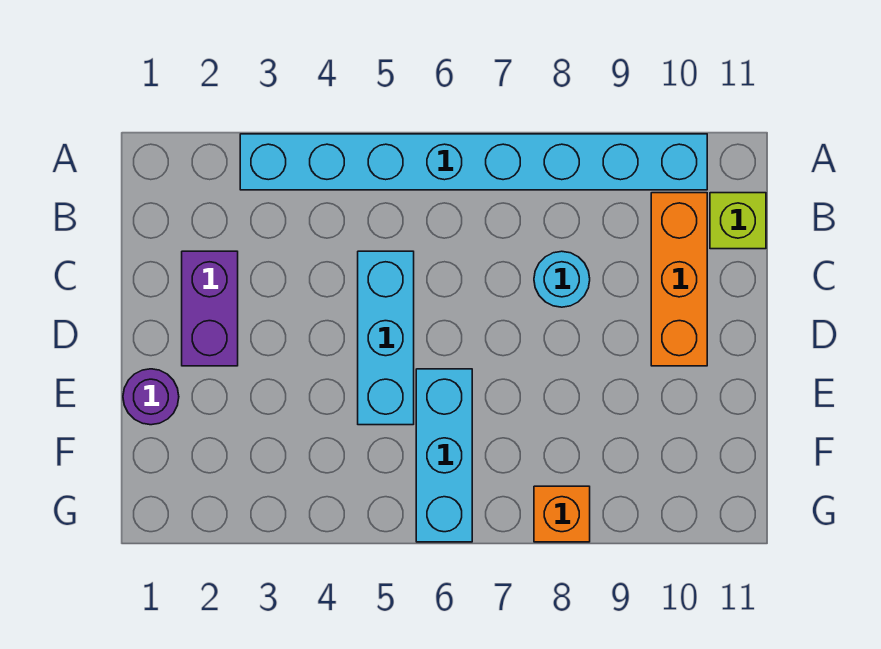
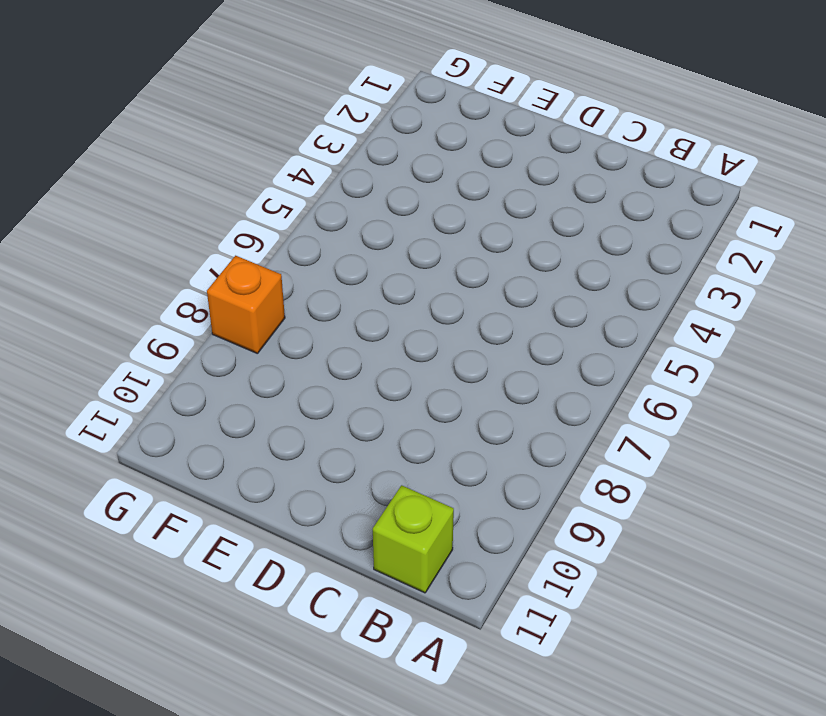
none -> cyan brick A3:A10 level 1
none -> orange brick B10:D10 level 1

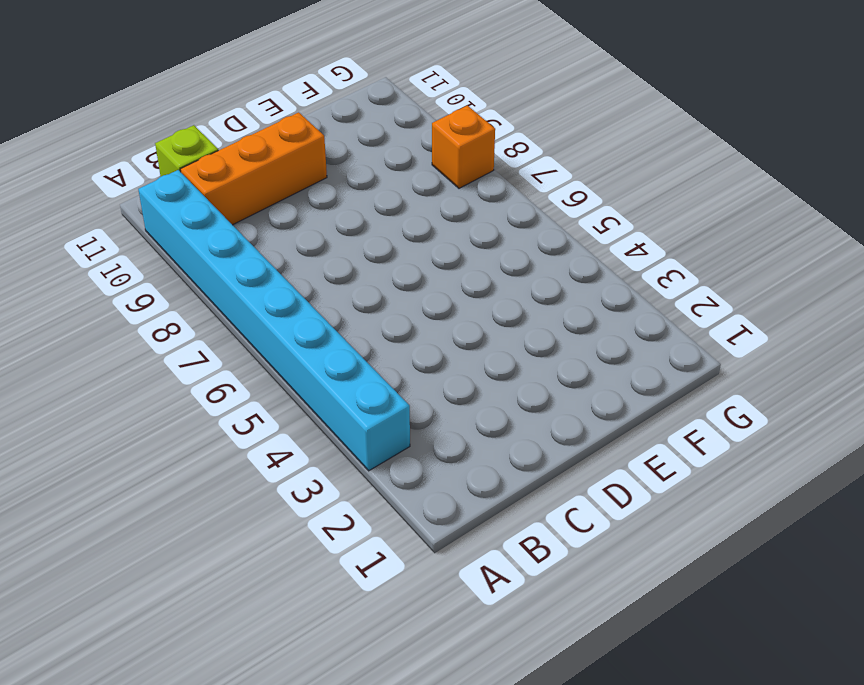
none -> purple brick C2:D2 level 1
none -> cyan brick C5:E5 level 1

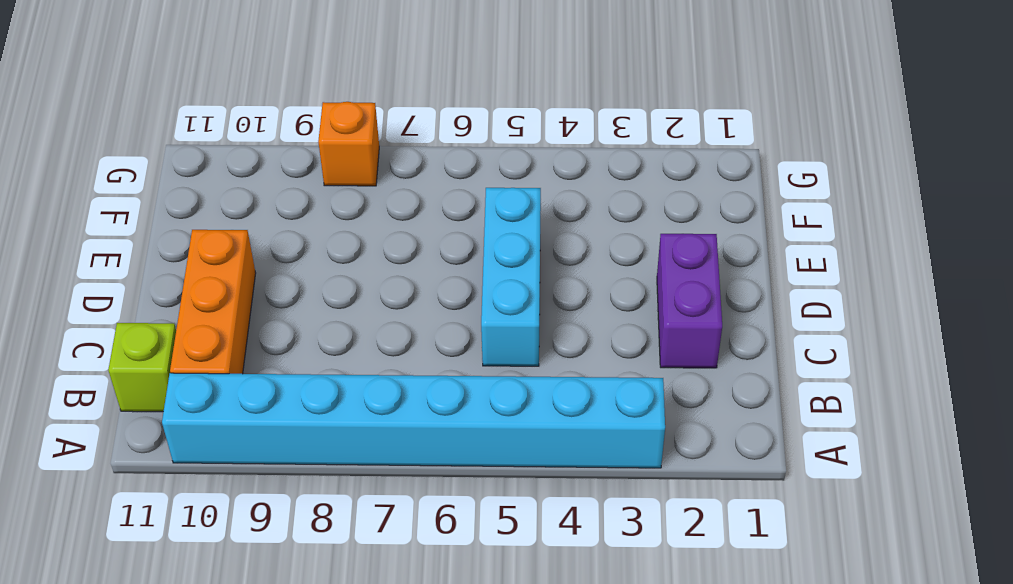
none -> cyan round brick C8 level 1
none -> purple round brick E1 level 1

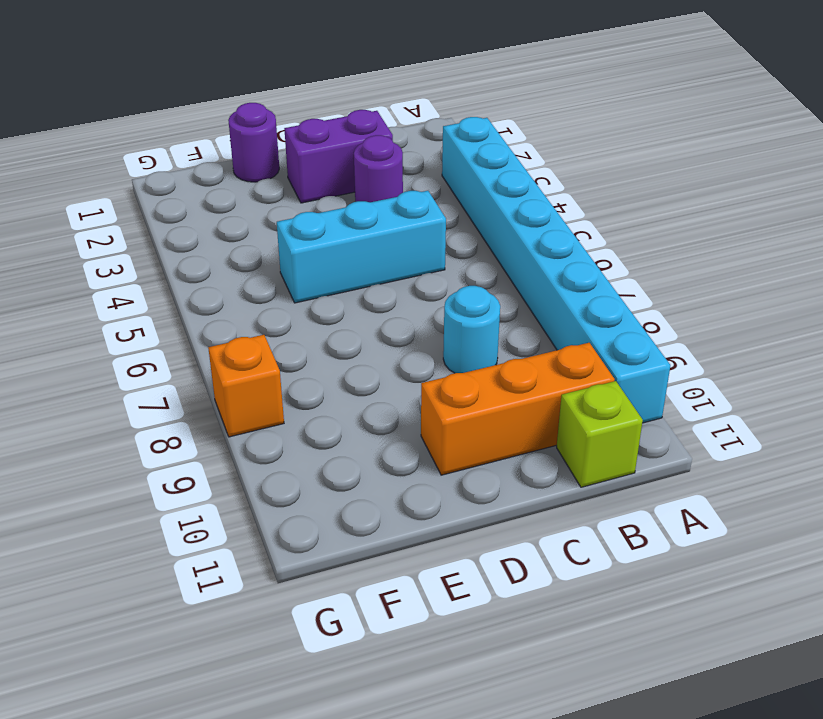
purple round brick C3 level 1 -> none
none -> cyan brick E6:G6 level 1

